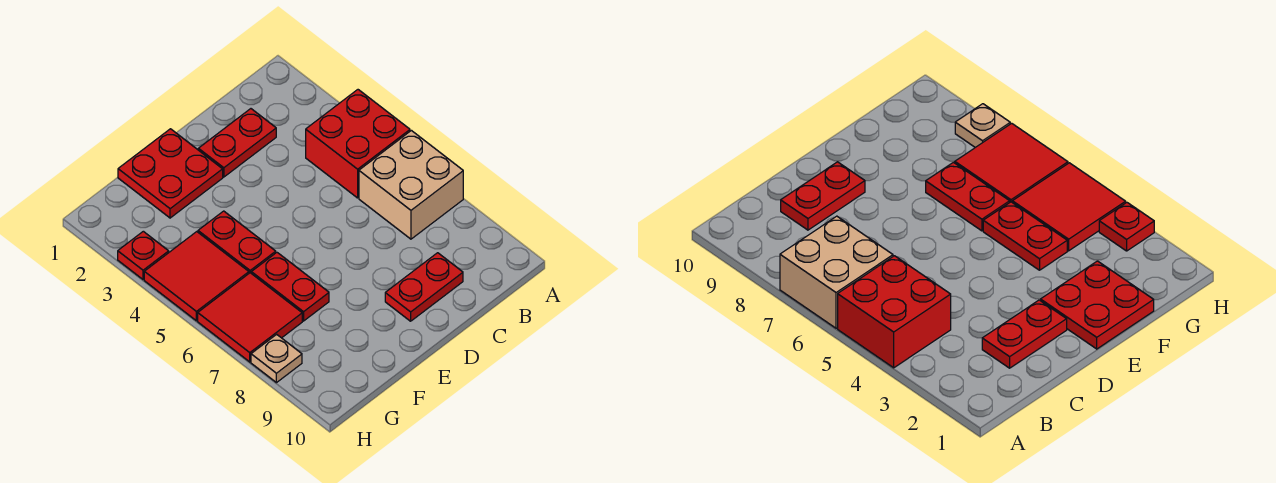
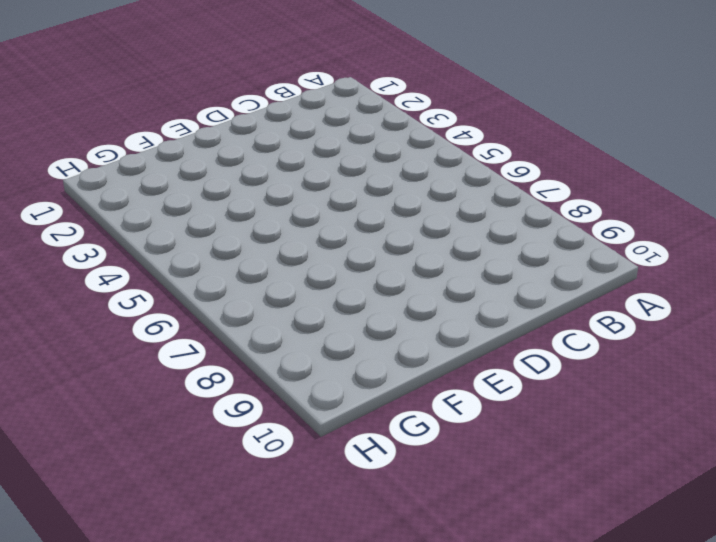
none -> red brick A4:B5 level 1
none -> tan brick A6:B7 level 1

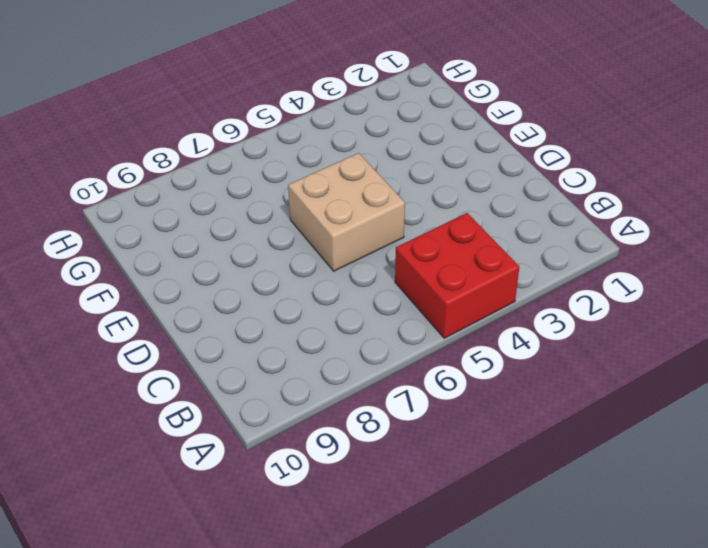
tan brick D5:E6 level 1 -> tan brick A6:B7 level 1
none -> red plate C2:D2 level 1
none -> red plate C9:D9 level 1

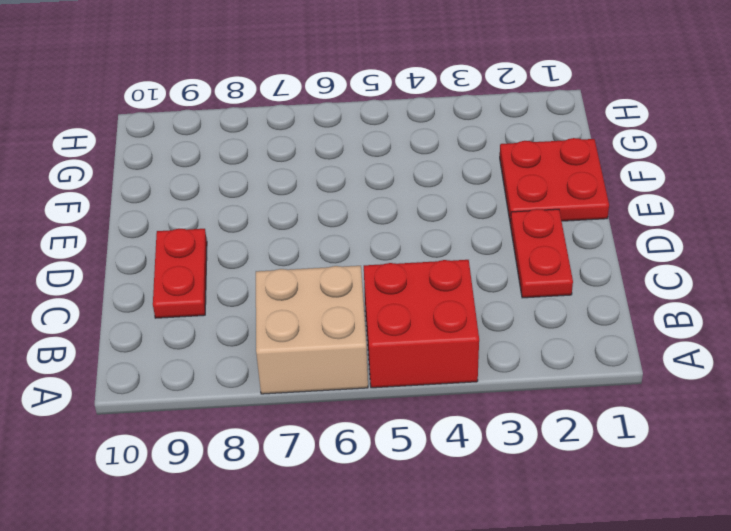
none -> red plate F4:F5 level 1
none -> red plate F6:F7 level 1

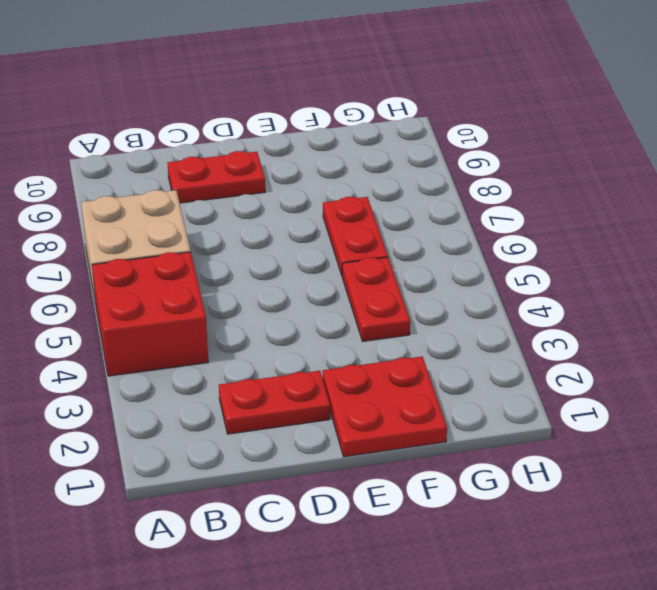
none -> red tile G4:H5 level 1
none -> red tile G6:H7 level 1

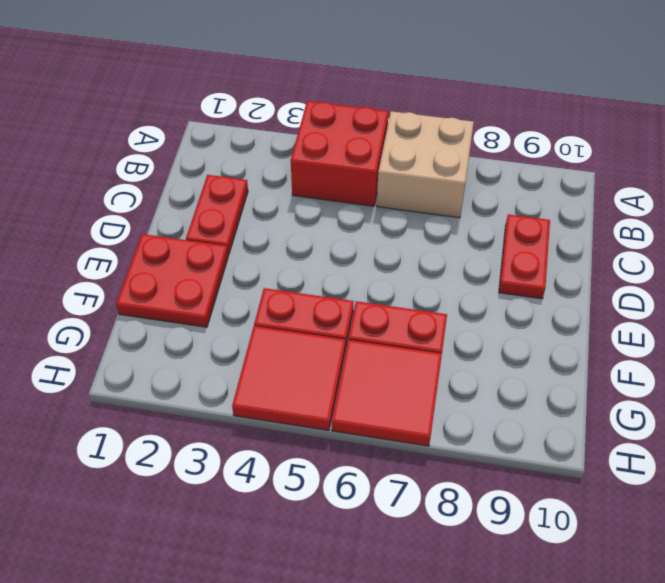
none -> red plate H3 level 1
none -> tan plate H8 level 1

